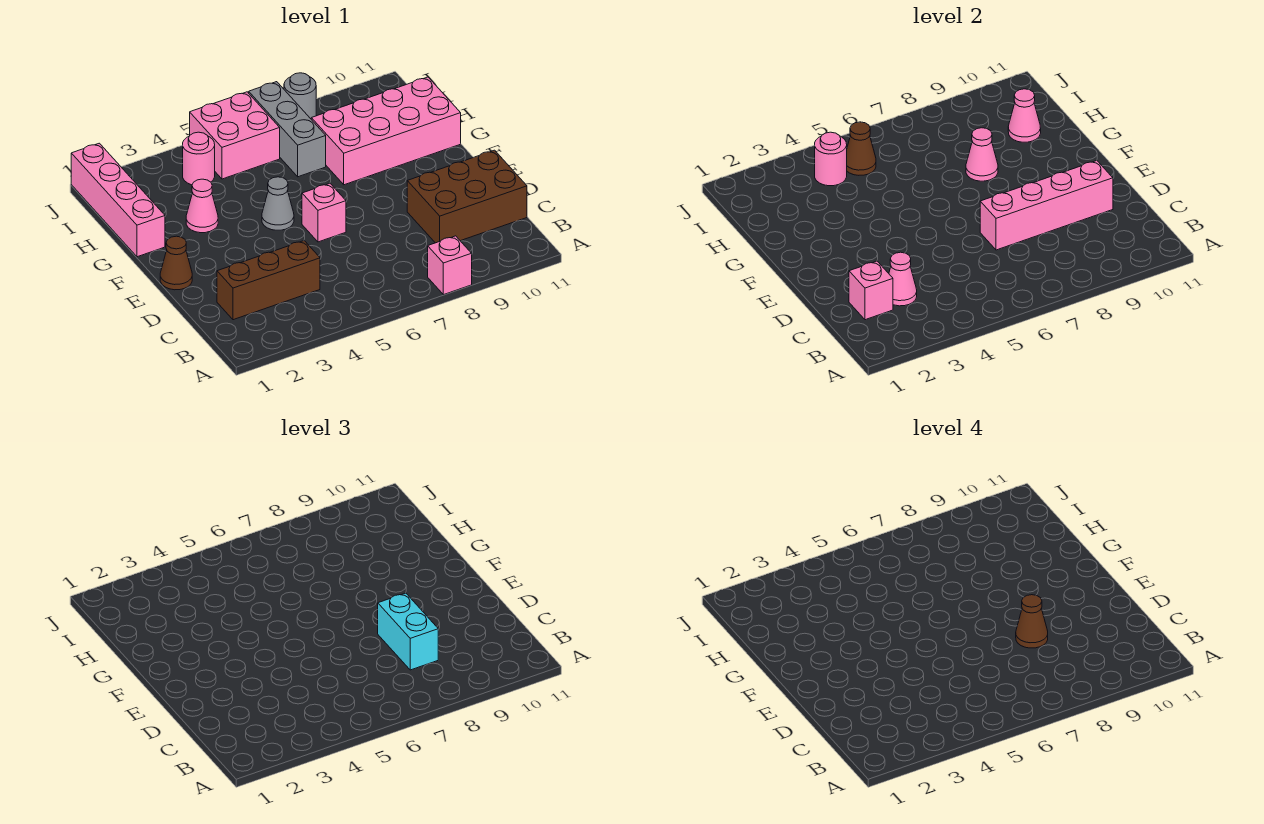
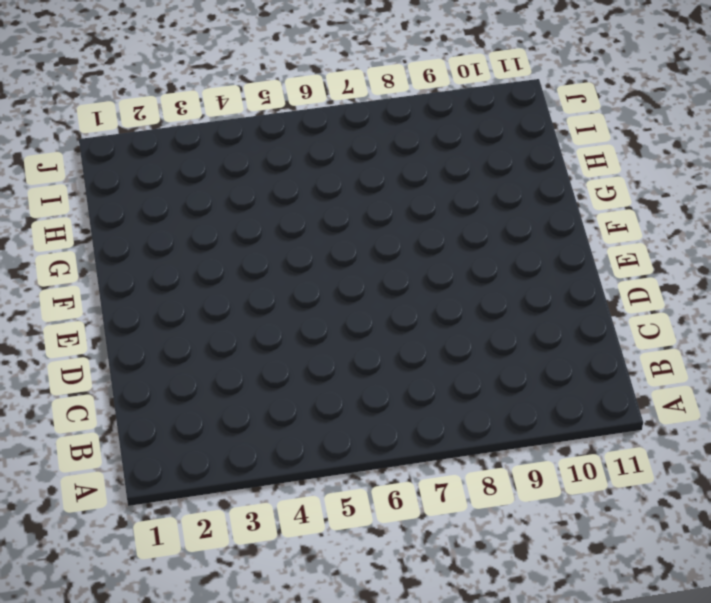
none -> pink brick A8 level 1
none -> brown brick C2:C4 level 1
none -> brown brick C9:D11 level 1

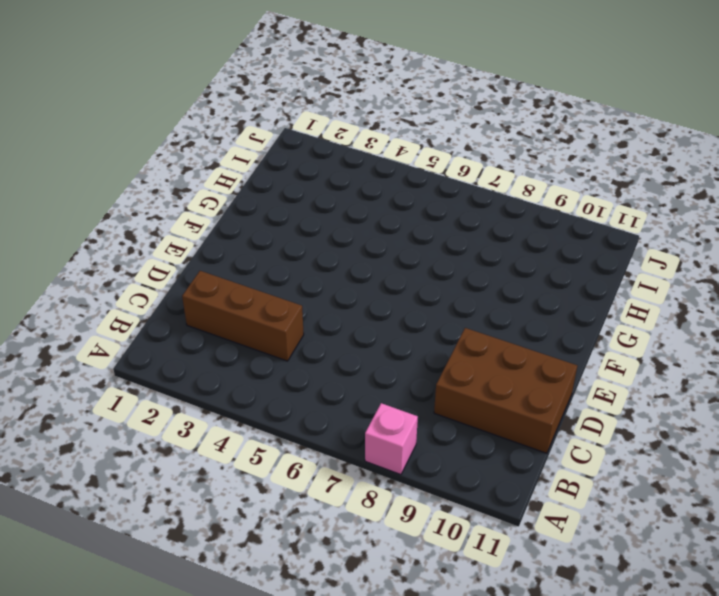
none -> brown cone E1 level 1
none -> pink brick E6 level 1
none -> grey cone F5 level 1

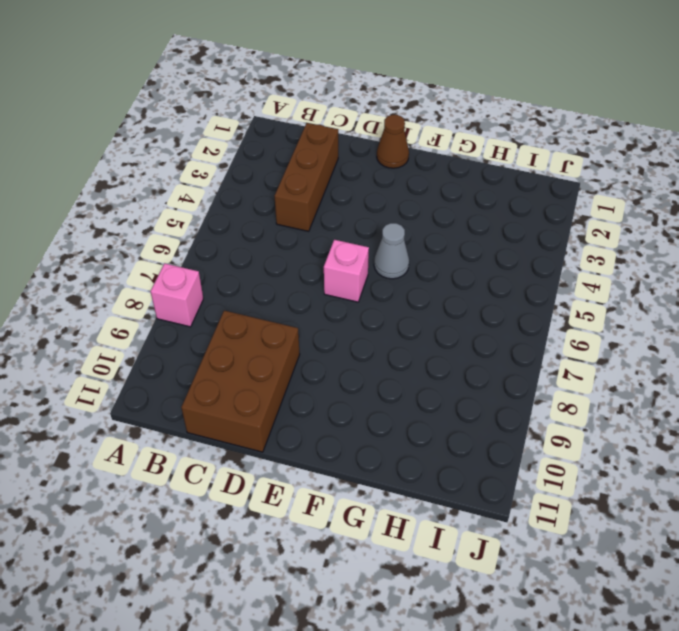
none -> pink brick G1:J1 level 1
none -> pink cone G3 level 1
none -> pink brick G8:H11 level 1

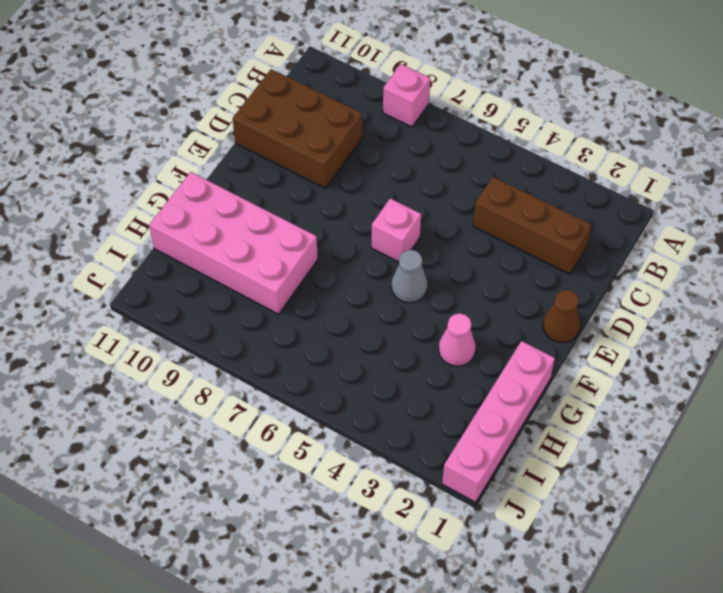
none -> grey brick H7:J7 level 1
none -> pink round brick I4 level 1
none -> pink brick I5:J6 level 1

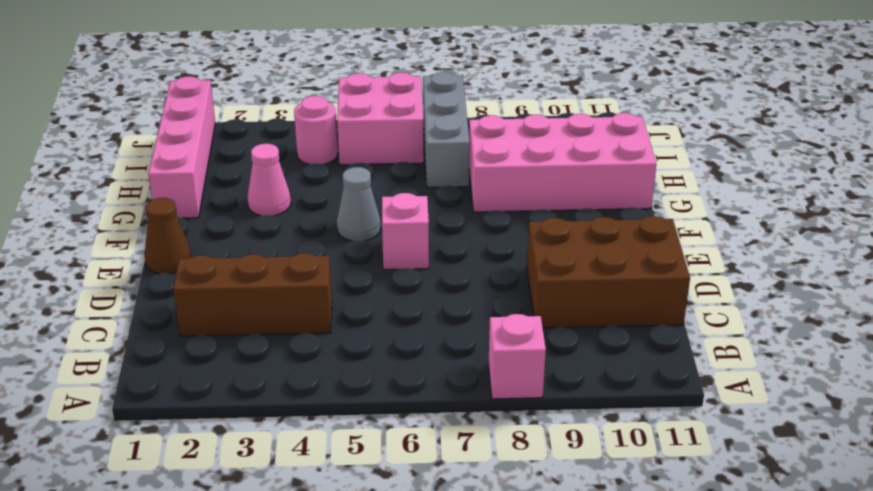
none -> grey round brick J8 level 1
none -> pink brick C2 level 2
none -> pink cone C3 level 2

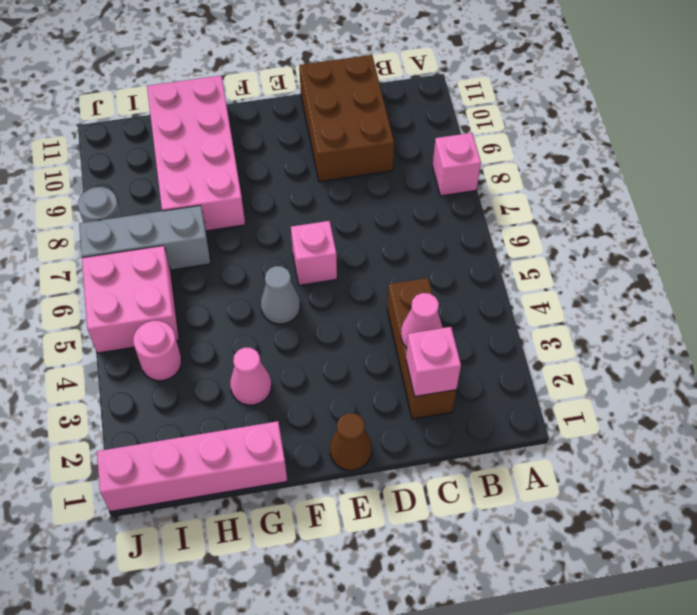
none -> pink brick D7:D10 level 2
none -> pink cone G8 level 2
none -> pink cone H10 level 2

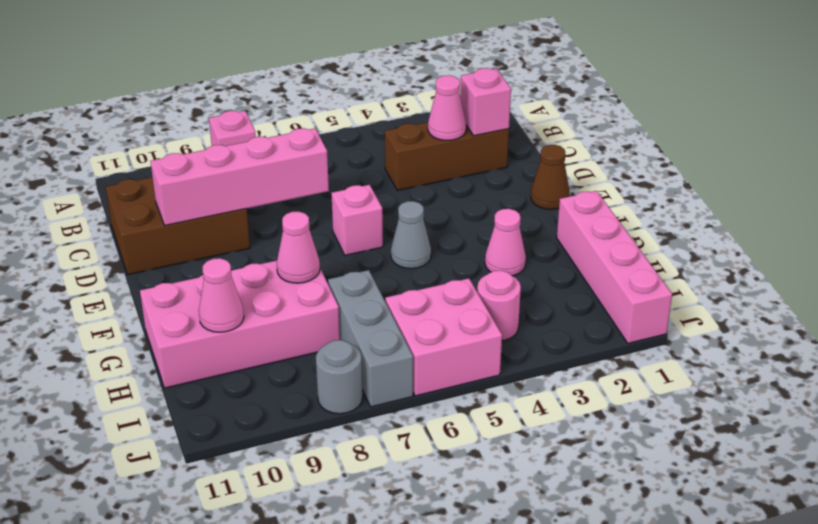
none -> pink round brick I4 level 2
none -> brown cone I5 level 2
none -> cyan brick C8:D8 level 3

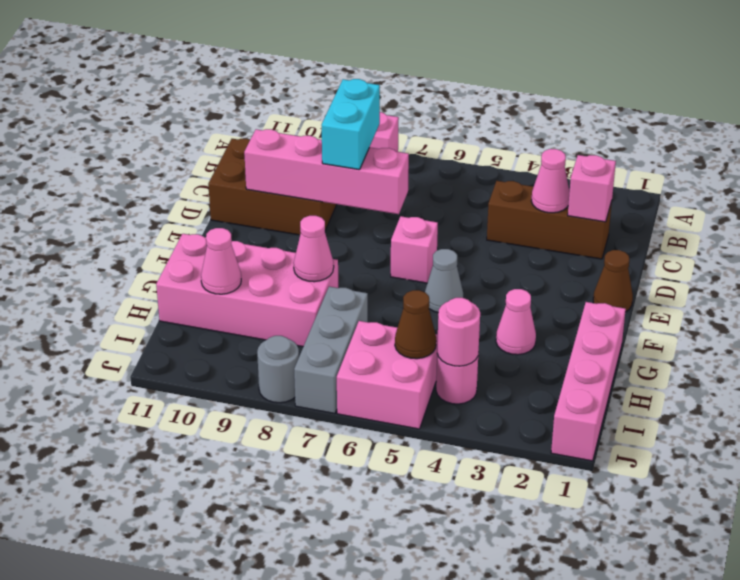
none -> brown cone D8 level 4

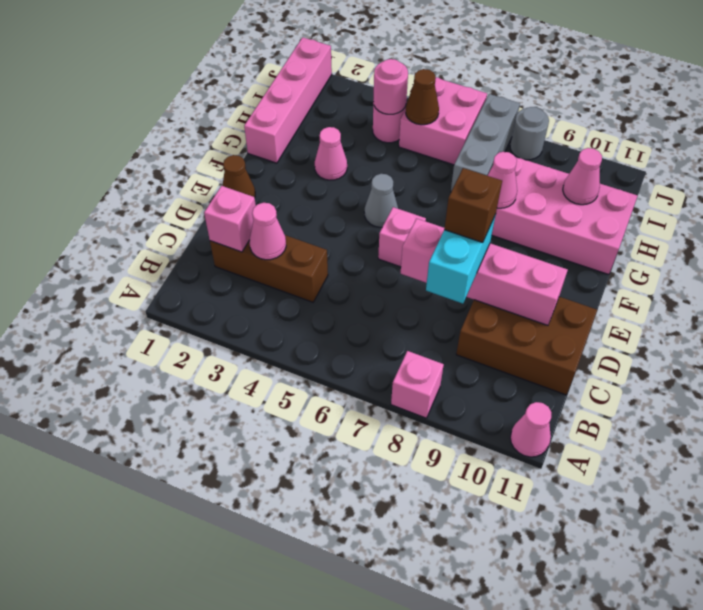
pink cone A11 level 1 -> none
brown brick D8 level 4 -> brown cone D8 level 4

